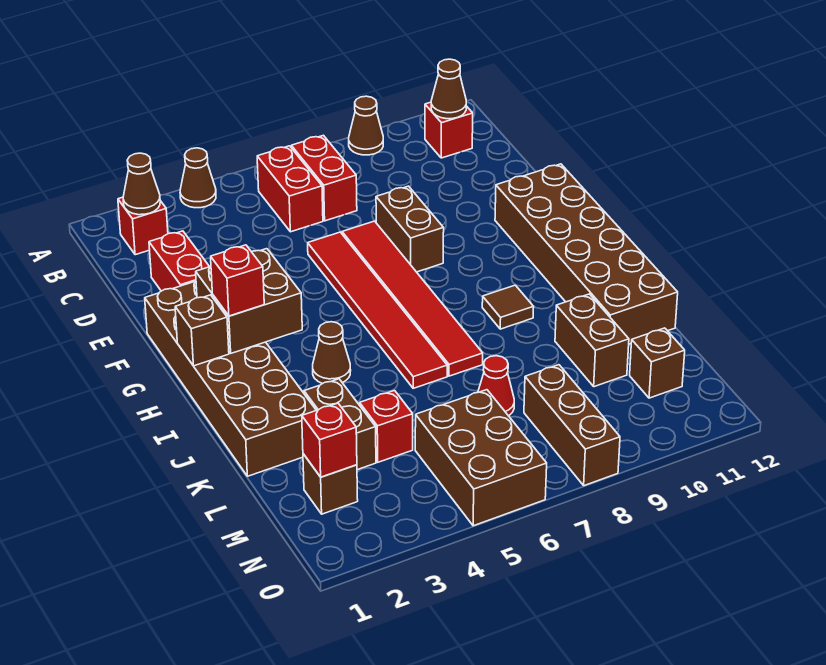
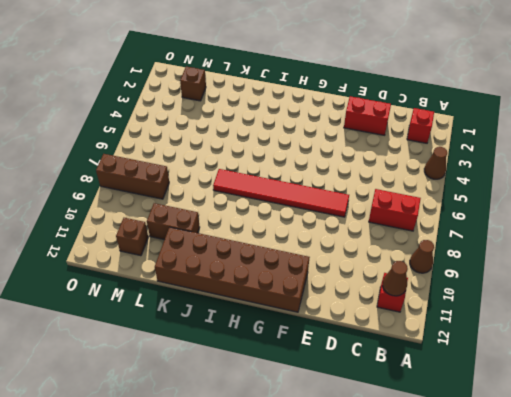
none -> red brick B6:C6 level 1
none -> red tile E6:J6 level 1
none -> brown brick E8:F8 level 1

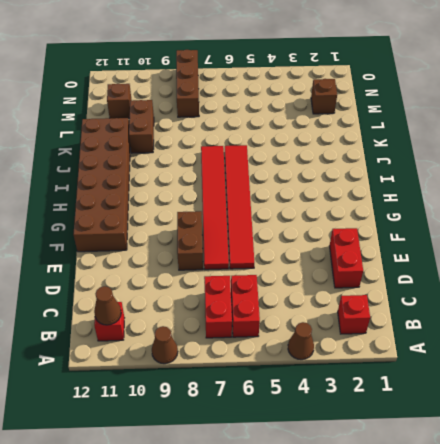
none -> brown brick F1:K2 level 1
none -> brown cone I4 level 1
none -> brown tile I9 level 1

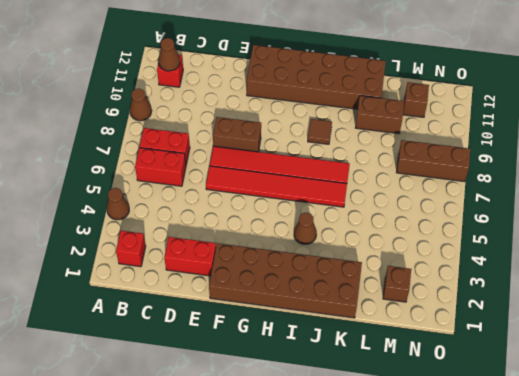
none -> brown brick K3:L3 level 1
none -> red brick L4 level 1
none -> red cone L7 level 1

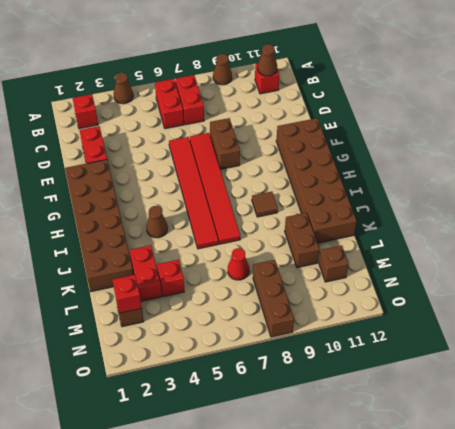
red brick K3:L3 level 1 -> brown brick K3:L3 level 1
none -> brown brick M5:O6 level 1
none -> brown cone B2 level 2
none -> brown brick G2:H3 level 2

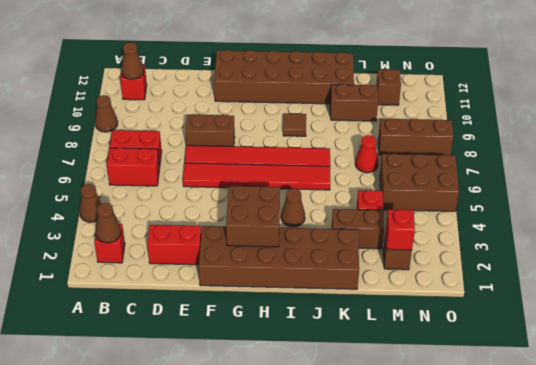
none -> brown brick H1 level 2
none -> red brick H2 level 3

